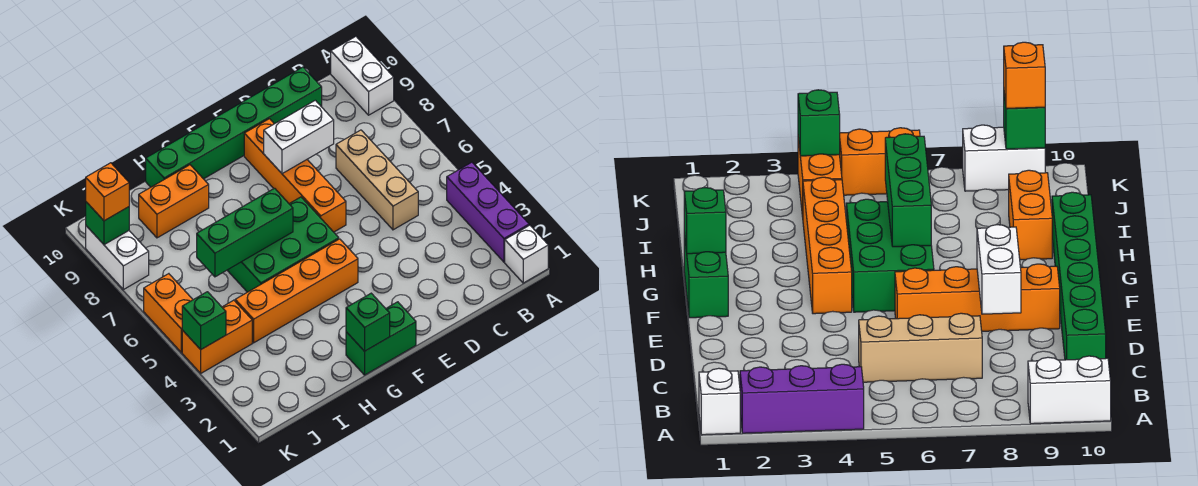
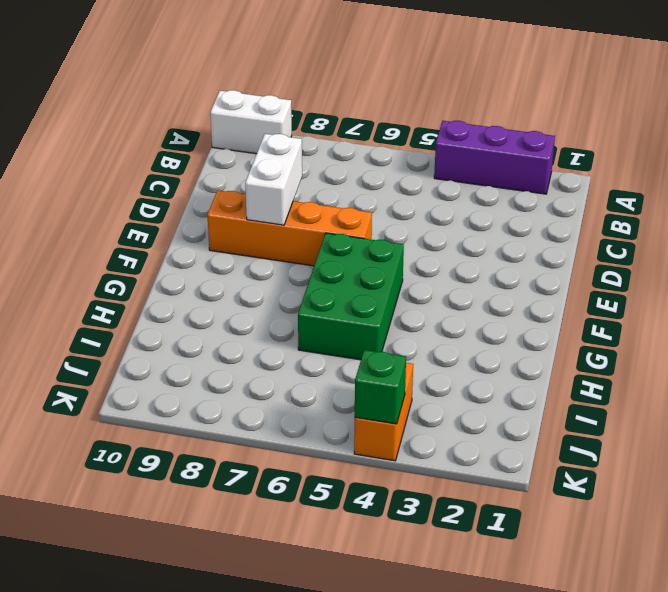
none -> white brick A1 level 1
none -> tan brick C5:C7 level 1
none -> green brick C10:H10 level 1

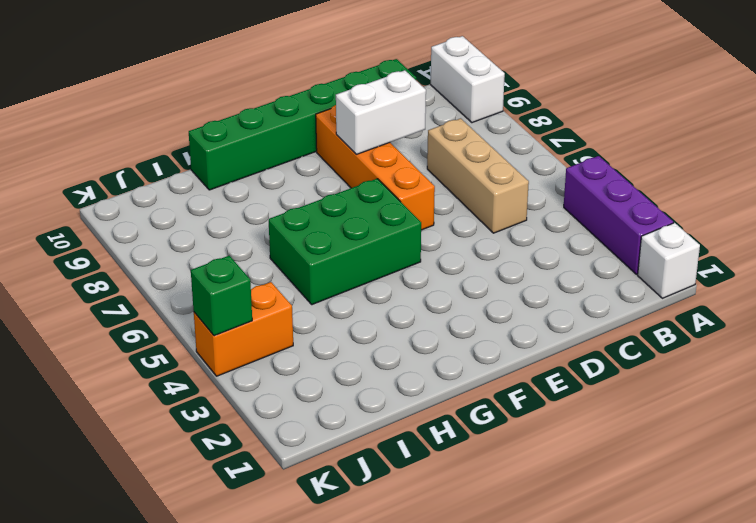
none -> green brick F1:G1 level 1
none -> orange brick F4:I4 level 1
none -> orange brick H9:I9 level 1

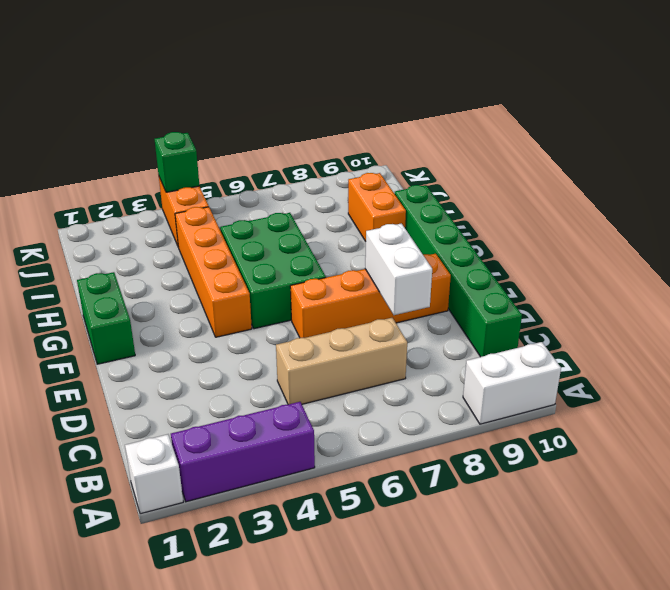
none -> orange brick K5:K6 level 1
none -> white brick K8:K9 level 1
none -> green brick G1 level 2

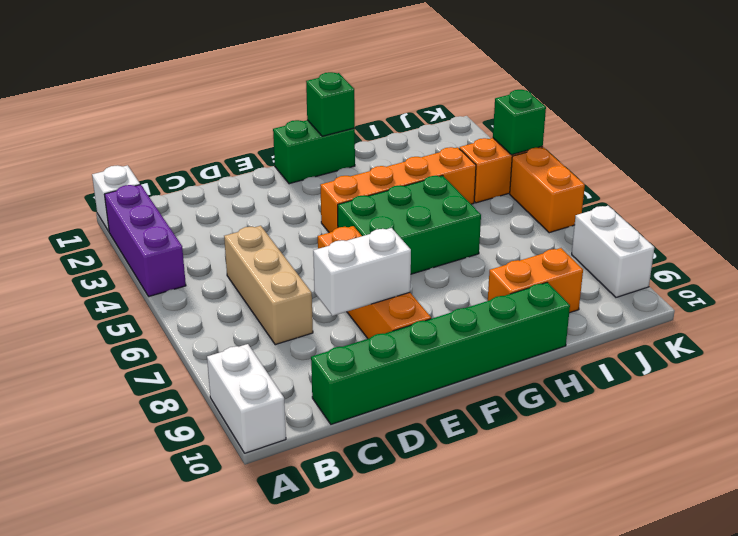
none -> green brick G6:I6 level 2
none -> green brick K9 level 2
none -> orange brick K9 level 3

